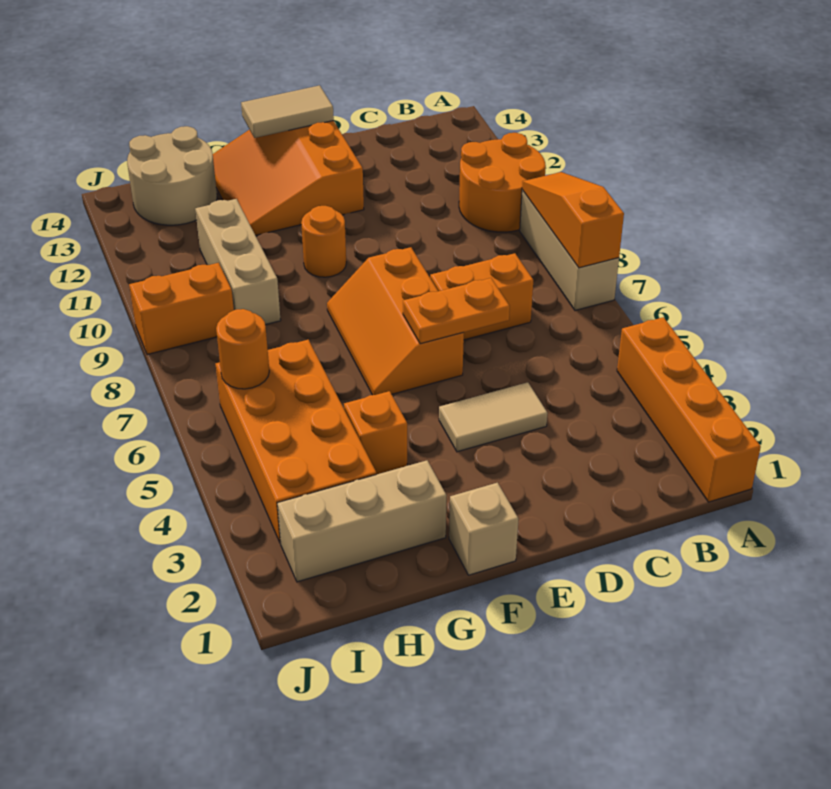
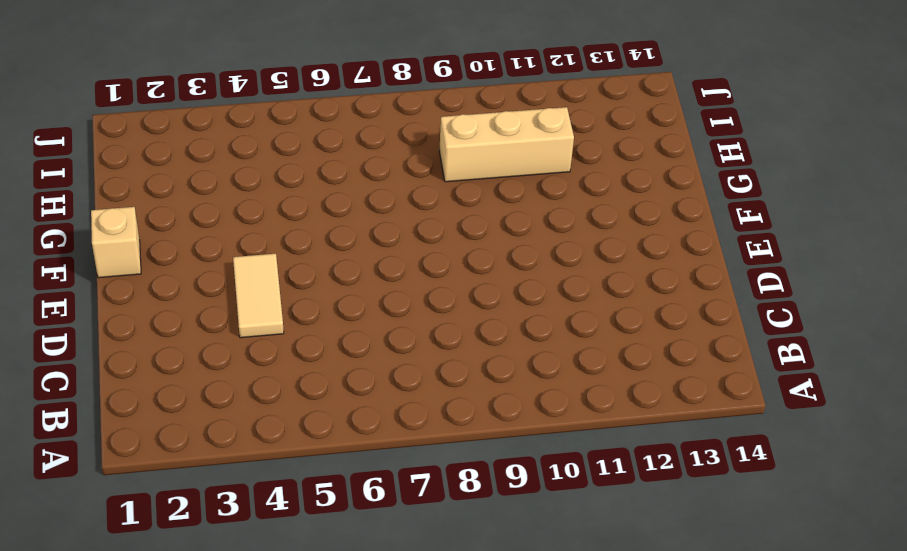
none -> orange brick A1:A4 level 1
none -> tan brick A7:A9 level 1
none -> orange round brick A10:B11 level 1

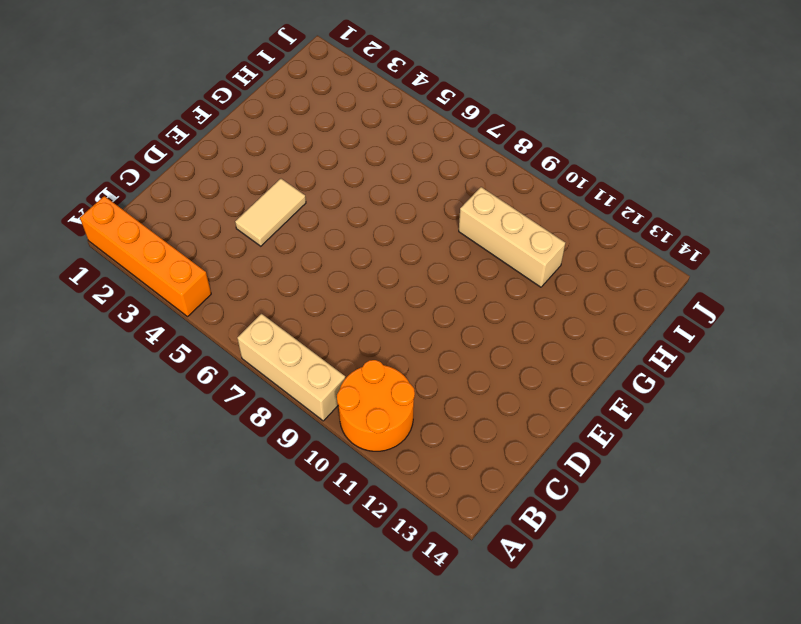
none -> orange brick C7:D7 level 1
none -> orange slope E6:F8 level 1 top E
none -> orange slope E12:G14 level 1 top E

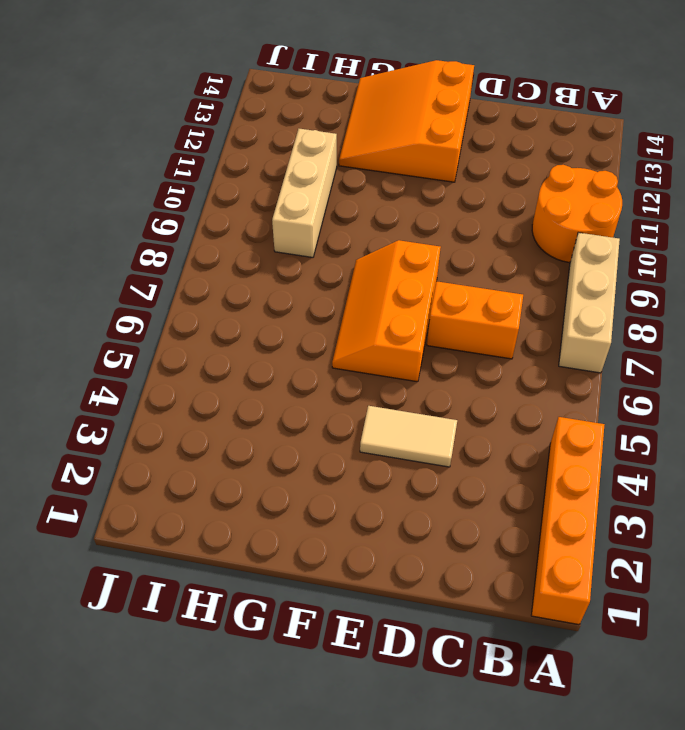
none -> tan brick F1 level 1
none -> orange round brick F10 level 1
none -> tan brick G2:I2 level 1

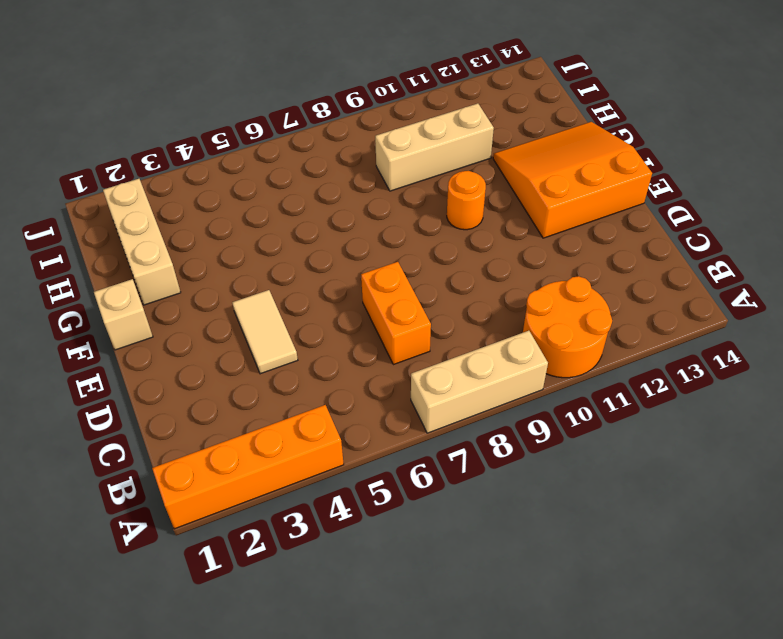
none -> orange slope E6:F8 level 1 top E
none -> orange brick G4 level 1
none -> orange brick H3:I6 level 1

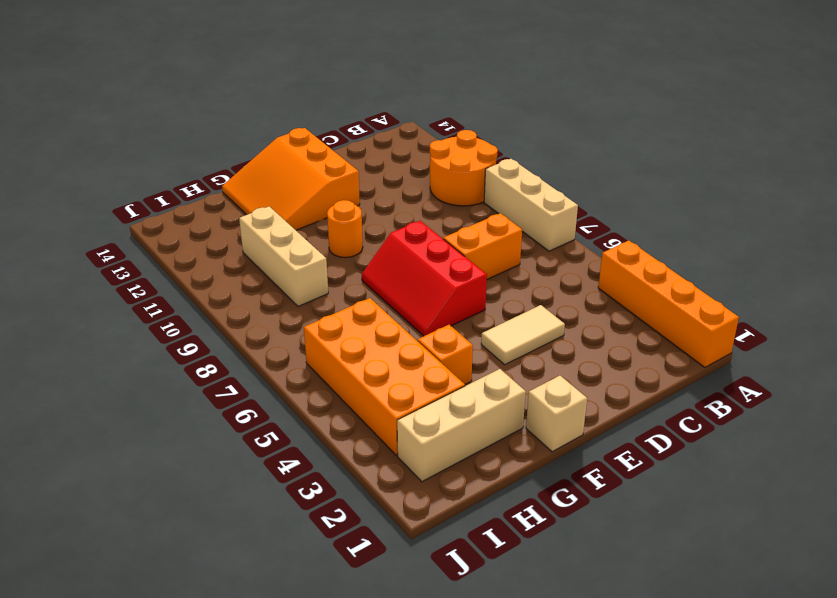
red slope E6:F8 level 1 top E -> orange slope E6:F8 level 1 top E
none -> tan round brick H13:I14 level 1
none -> orange brick I9:J9 level 1
none -> orange slope A7:A9 level 2 top 7

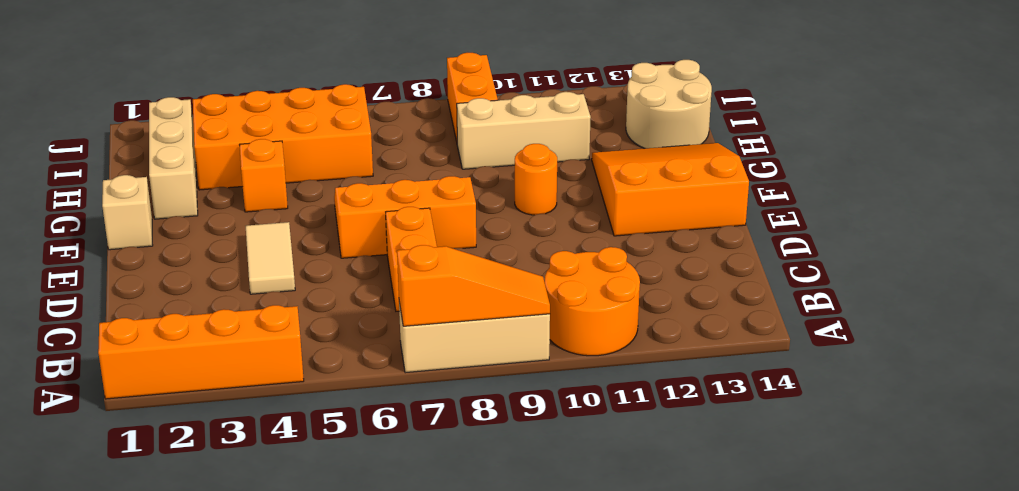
none -> orange plate D6:E6 level 2
none -> tan tile E14:F14 level 2
none -> orange round brick I6 level 2

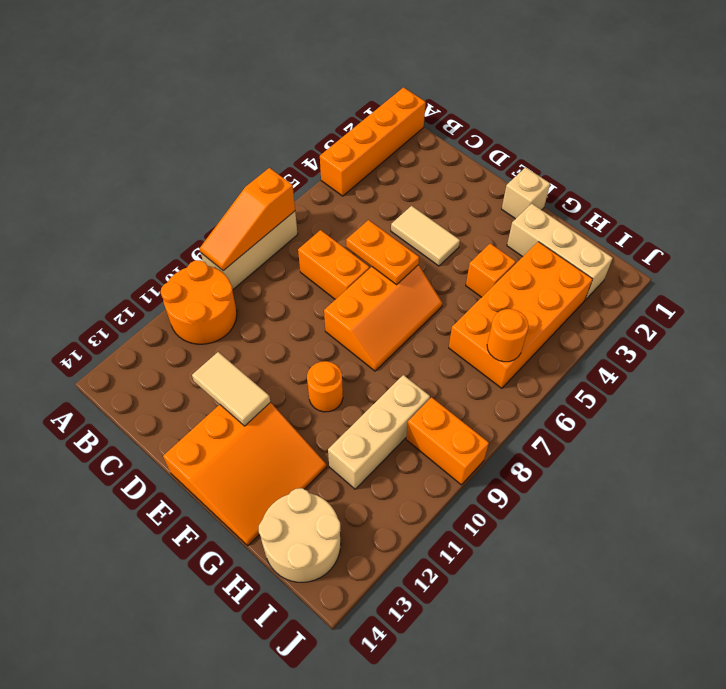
tan tile D12:E12 level 2 -> tan tile E14:F14 level 2

